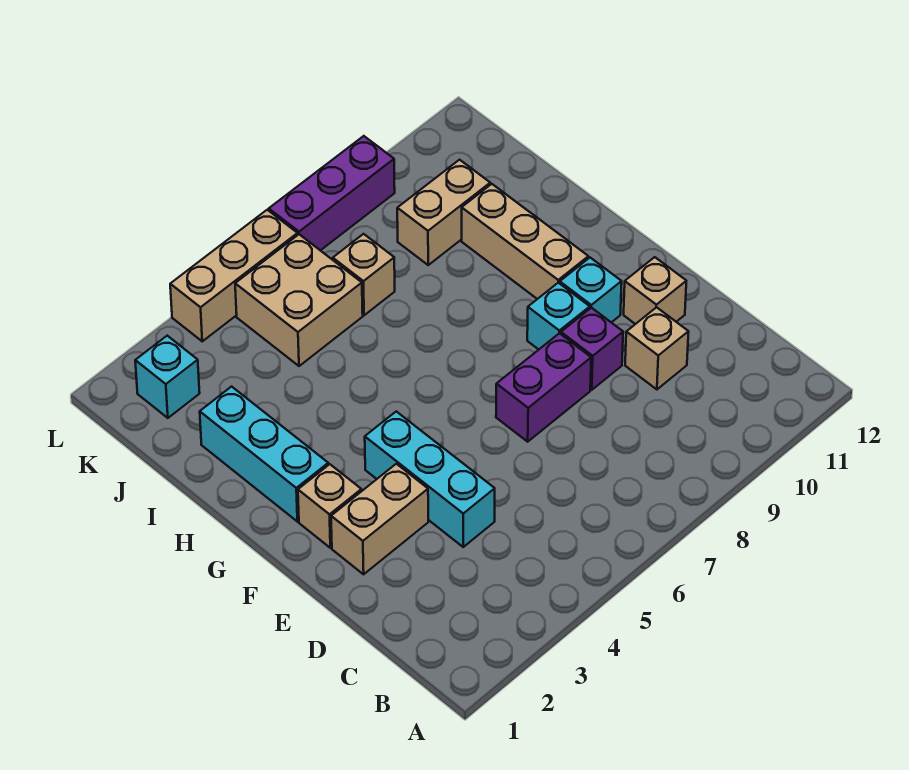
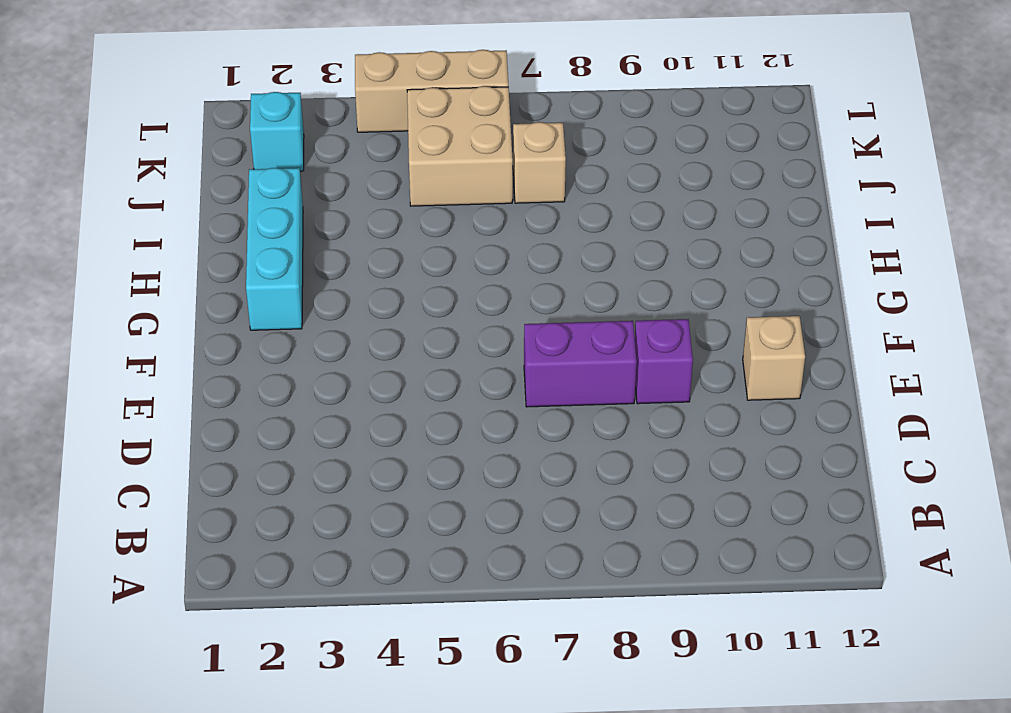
none -> cyan brick D4:F4 level 1
none -> tan brick D10 level 1
none -> tan brick E2:E3 level 1

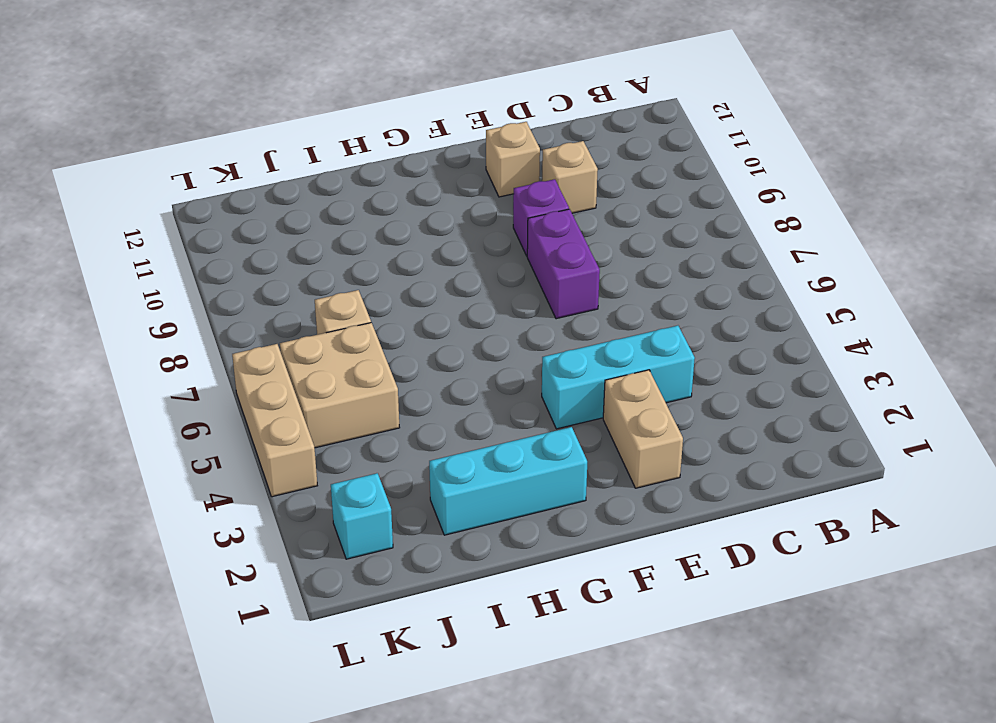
none -> tan brick F2 level 1
none -> cyan brick F9 level 1
none -> cyan brick F10 level 1

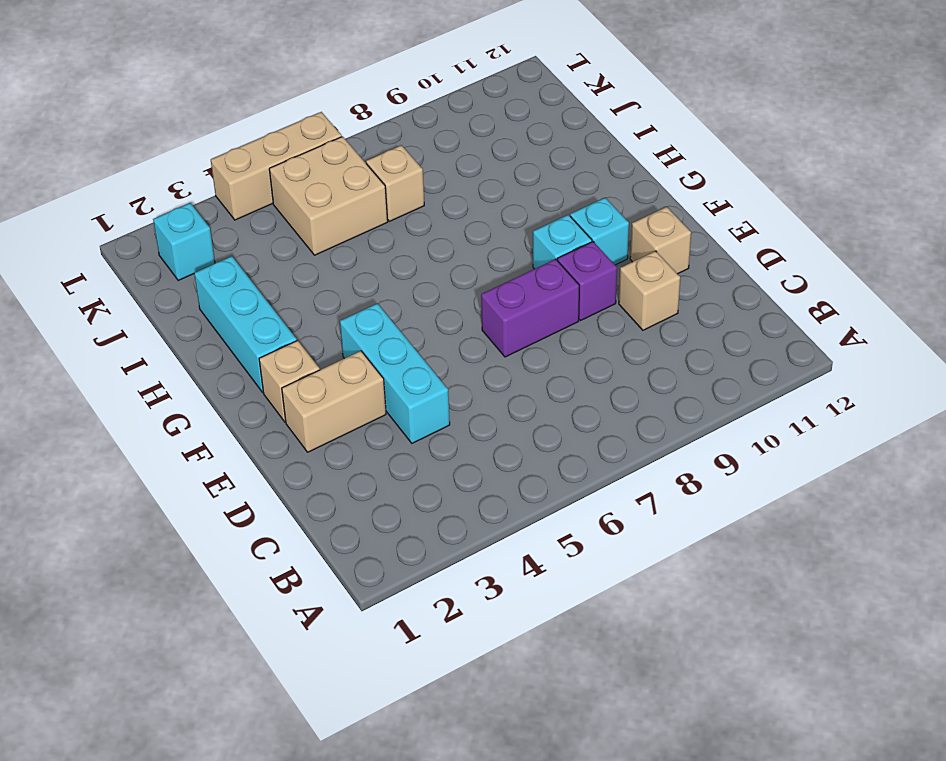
none -> tan brick G10:I10 level 1
none -> tan brick J9:J10 level 1
none -> purple brick L7:L9 level 1

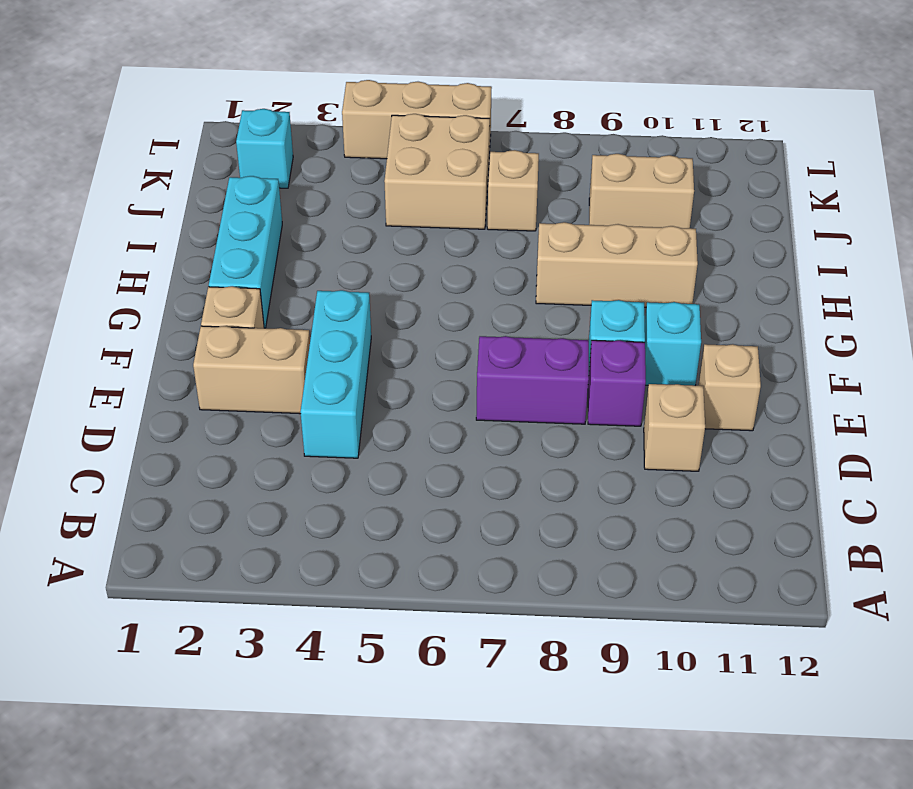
tan brick H8:H10 level 1 -> tan brick G10:I10 level 1
none -> purple brick L7:L9 level 1

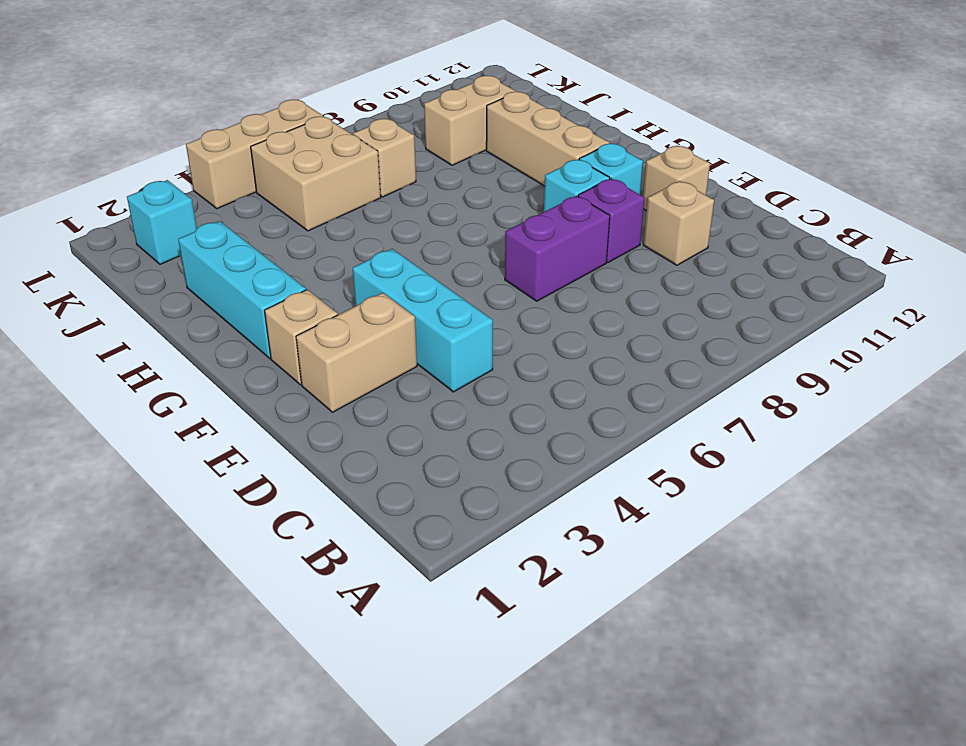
none -> purple brick L7:L9 level 1

